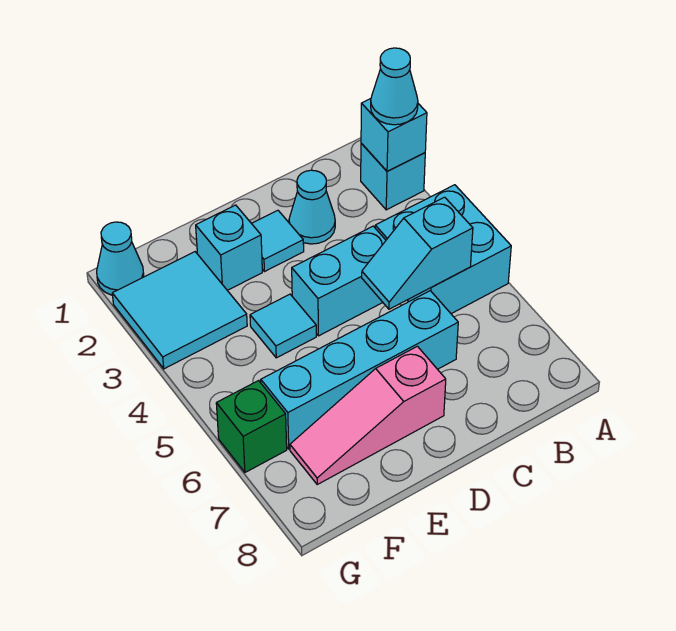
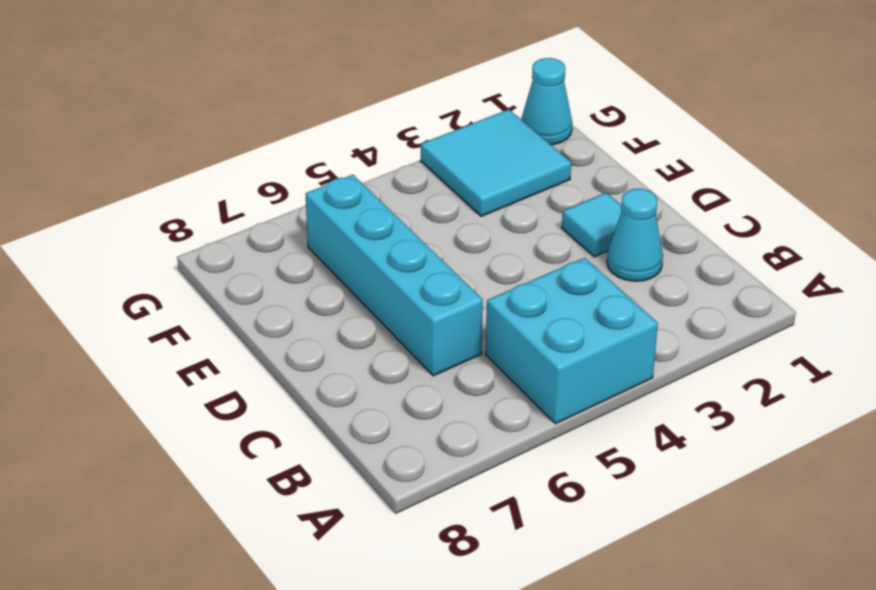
none -> cyan brick A2 level 1
none -> cyan brick C4:D4 level 1
none -> pink slope D7:F7 level 1 top D

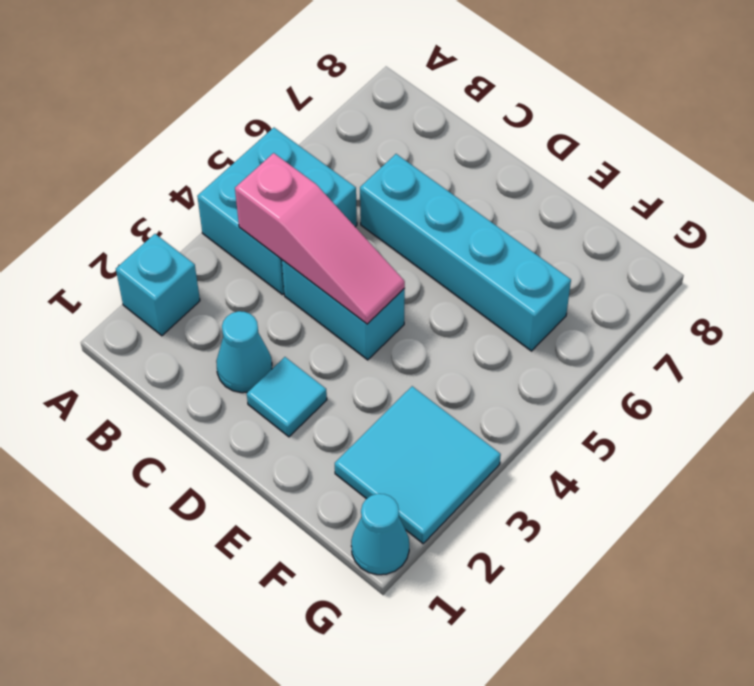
pink slope B4:D4 level 2 top B -> pink slope D7:F7 level 1 top D
none -> cyan brick E2 level 1
none -> cyan tile E4 level 1
none -> green brick G6 level 1

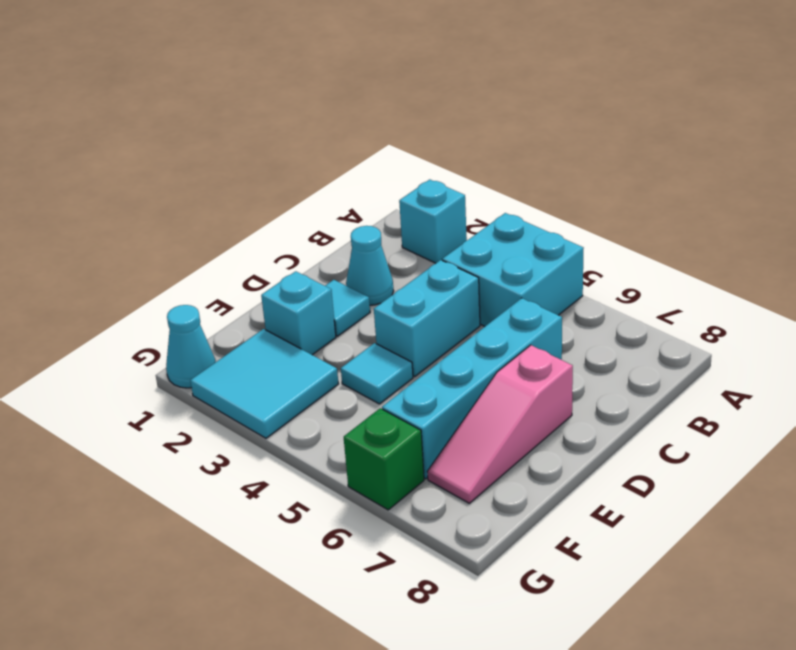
none -> cyan brick A2 level 2
none -> cyan slope B5:C5 level 2 top B
none -> cyan cone A2 level 3

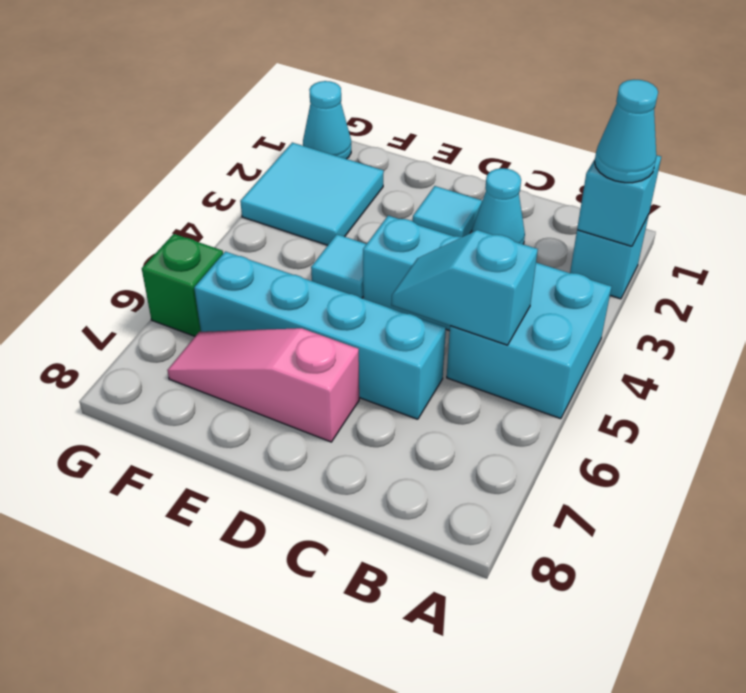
none -> cyan brick E2 level 1

